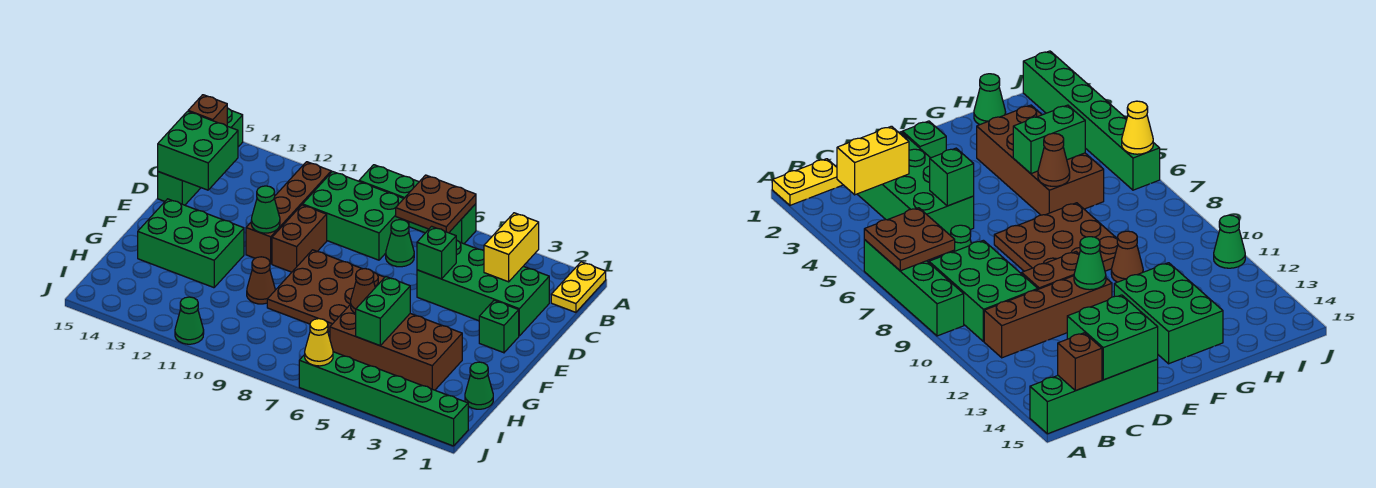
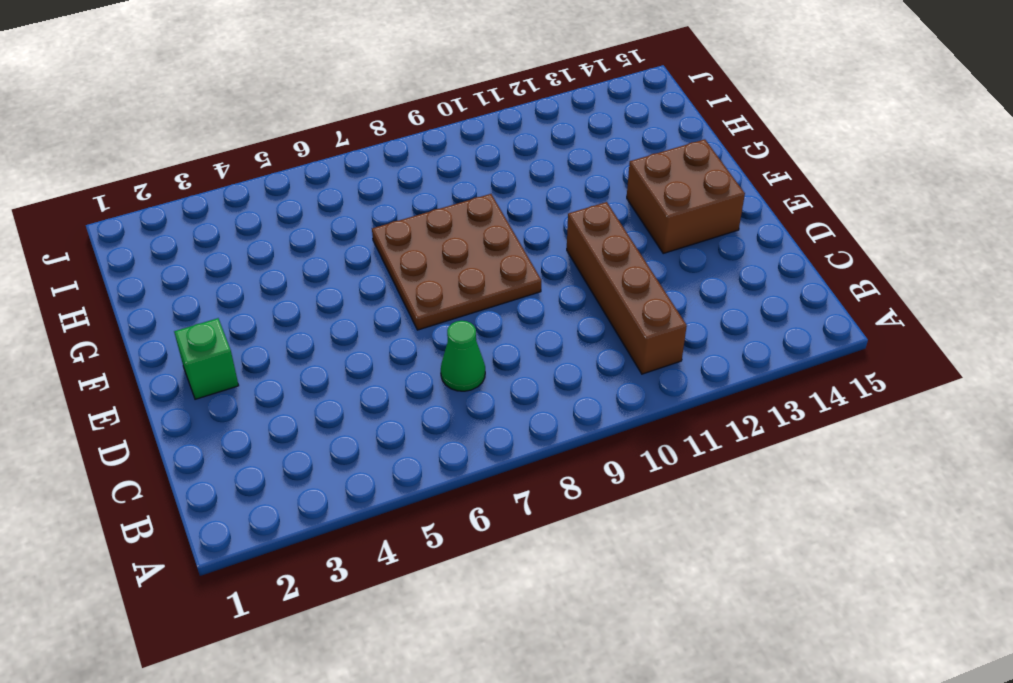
brown brick E13:F14 level 1 -> green brick F12:G14 level 1
none -> yellow plate A1:B1 level 1
none -> green brick A6:A9 level 1
none -> green brick A15:D15 level 1

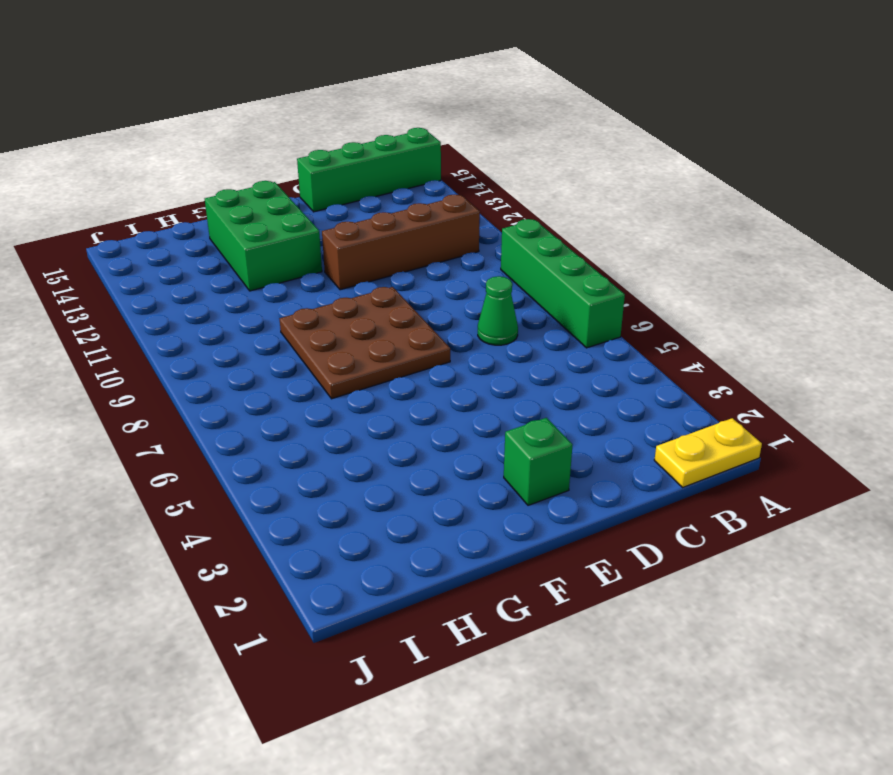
none -> green brick B8:C10 level 1
none -> green brick C2:D5 level 1
none -> brown brick D10:E10 level 1

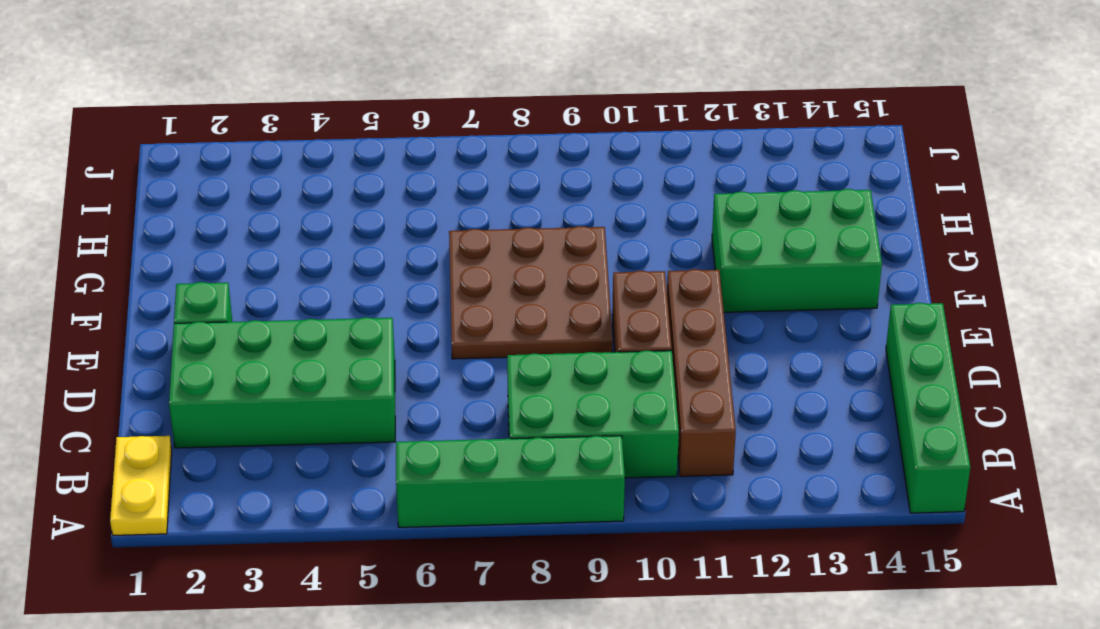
none -> green cone C7 level 1
none -> brown brick G3:H6 level 1
none -> brown cone G10 level 1

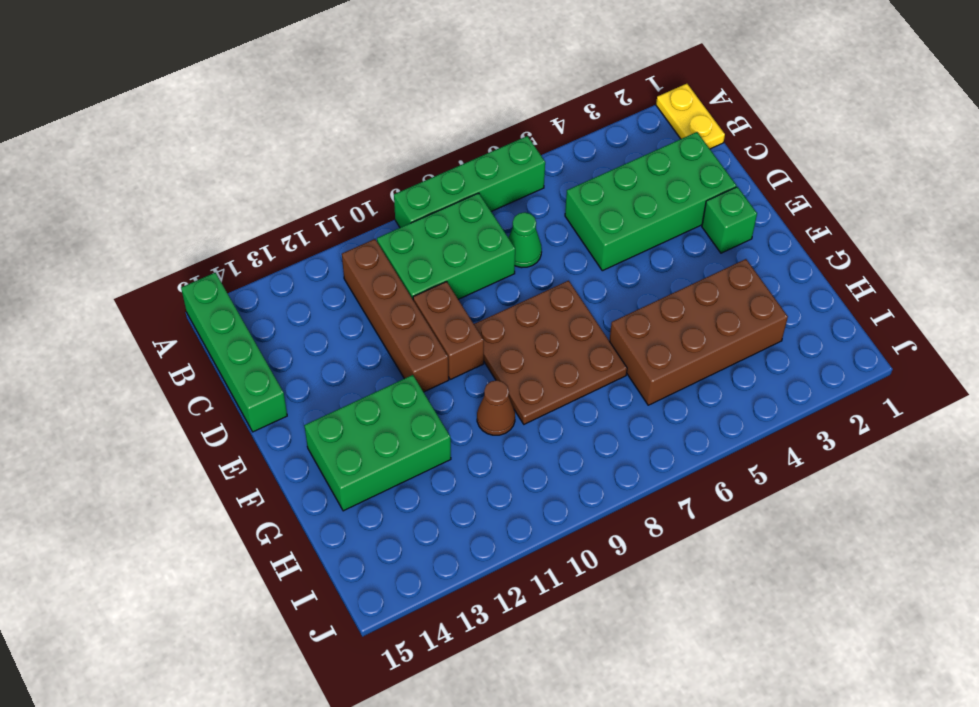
none -> green cone H1 level 1
none -> green brick J1:J6 level 1
none -> green cone J11 level 1

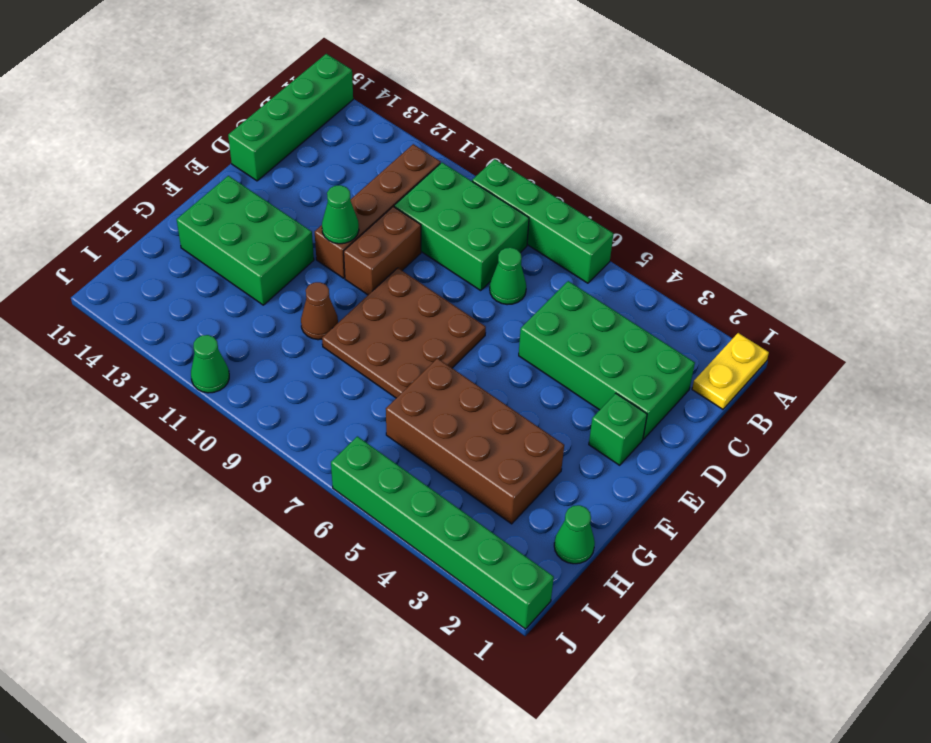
none -> brown plate A6:B7 level 2
none -> yellow brick B3:C3 level 2
none -> brown brick B15 level 2

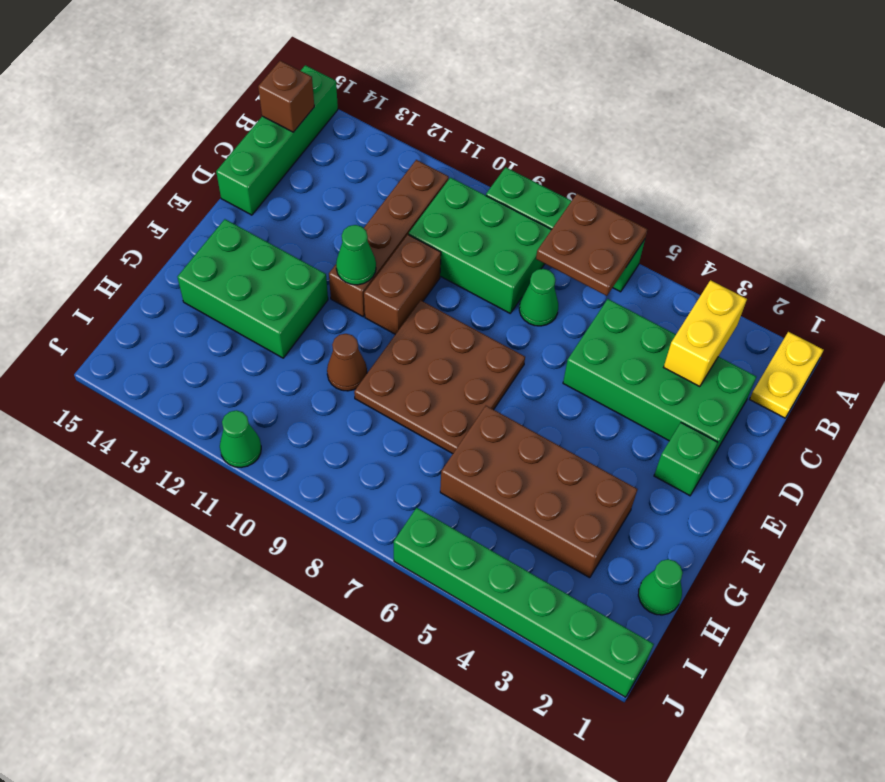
none -> green brick C14:D15 level 2
none -> green brick D5 level 2
none -> green brick G5:H5 level 2

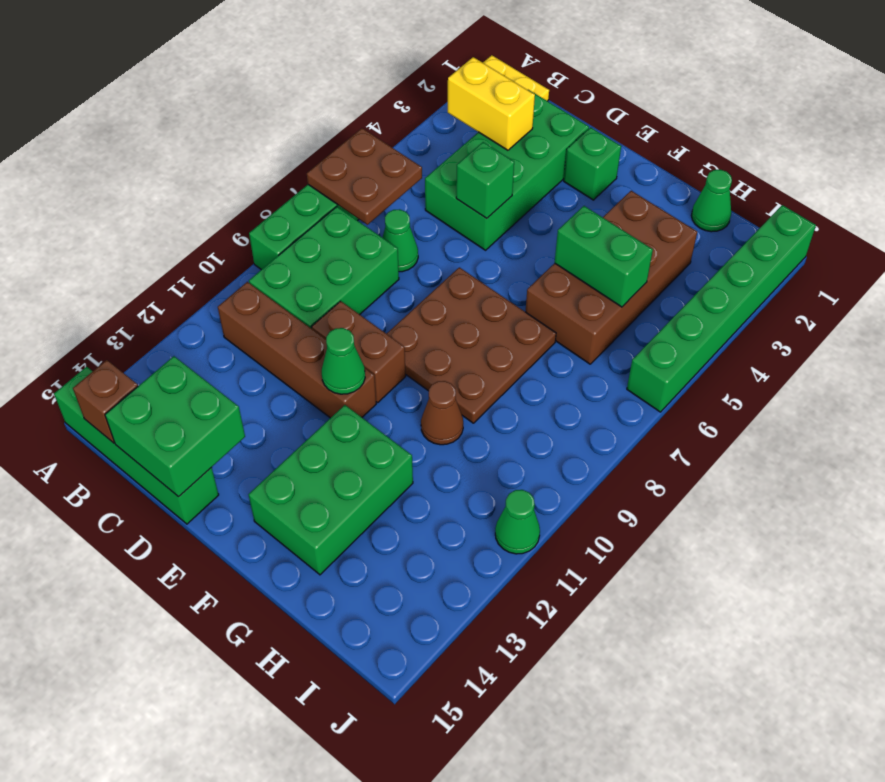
none -> brown cone G6 level 2
none -> yellow cone J6 level 2

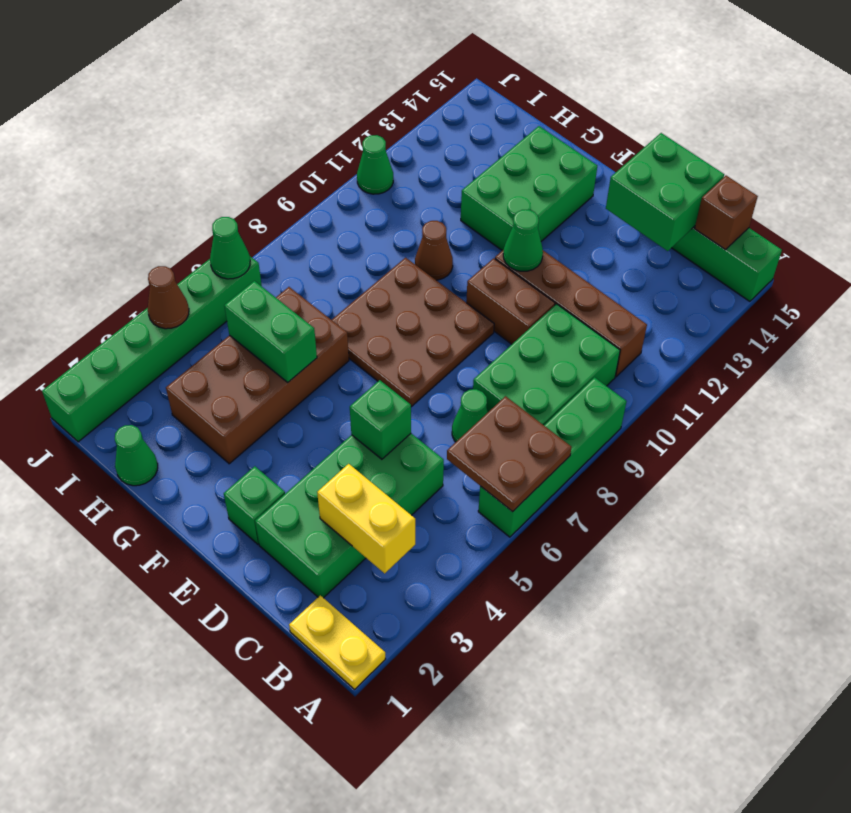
brown cone J4 level 2 -> brown cone G6 level 2
green cone J6 level 2 -> yellow cone J6 level 2

